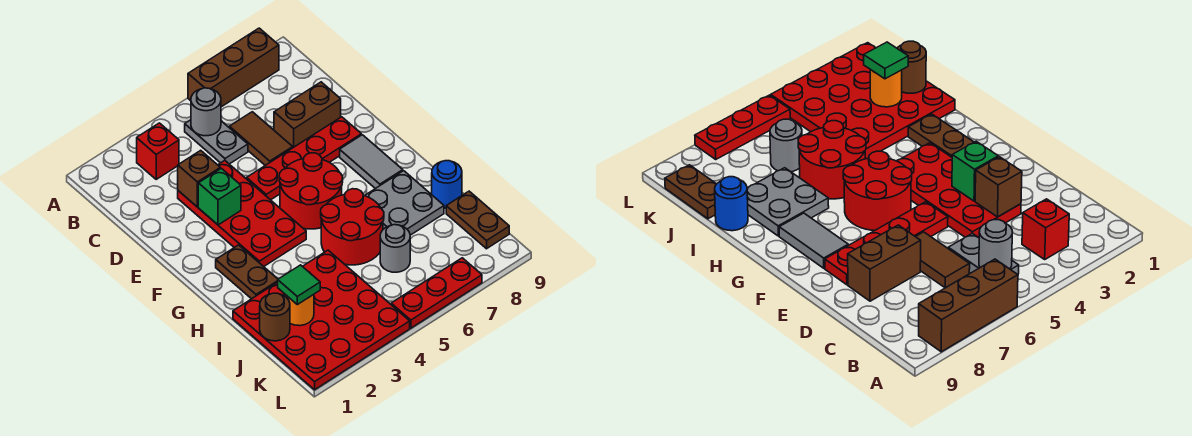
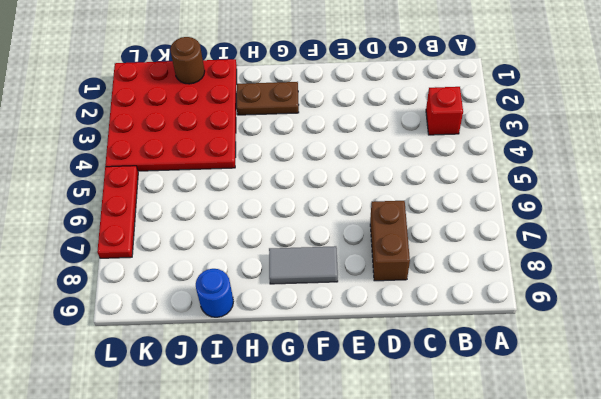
none -> brown brick A6:A8 level 1
none -> grey plate B5:C5 level 1
none -> brown tile C6:D6 level 1

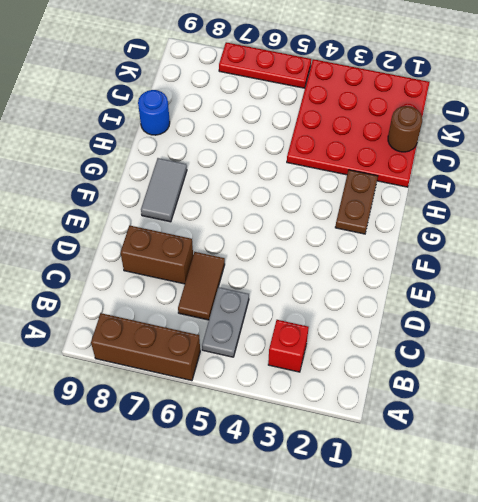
none -> red plate D3:G4 level 1
none -> red plate E5:E8 level 1
none -> red round brick F5:G6 level 1

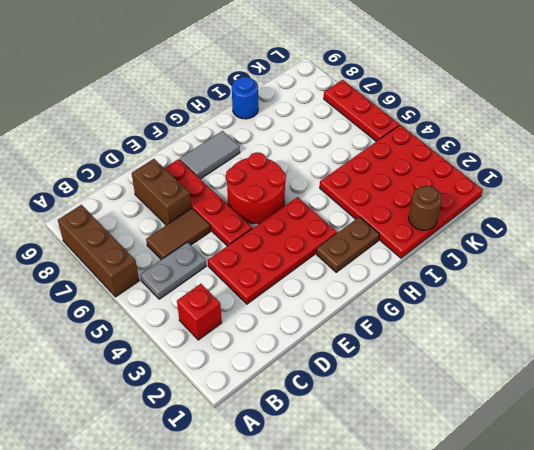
none -> red round brick H5:I6 level 1
none -> grey plate H7:I8 level 1
none -> grey round brick J6 level 1

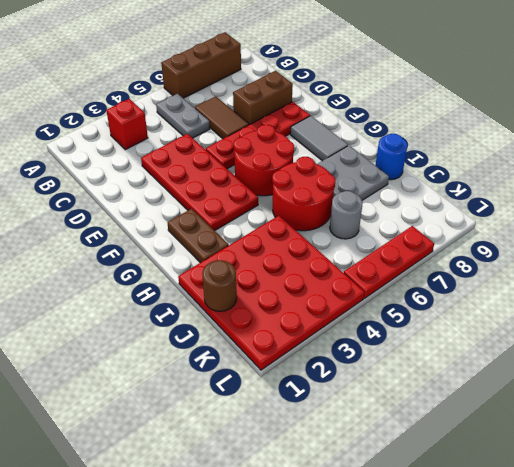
none -> brown plate J9:K9 level 1
none -> grey round brick B5 level 2
none -> brown brick D3 level 2

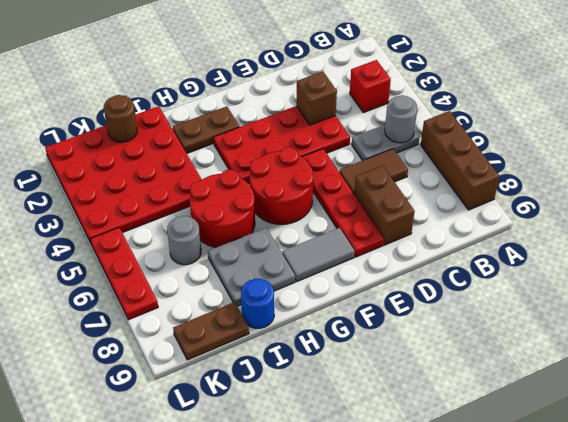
none -> green brick E3 level 2
none -> orange round brick J2 level 2
none -> green tile J2 level 3

